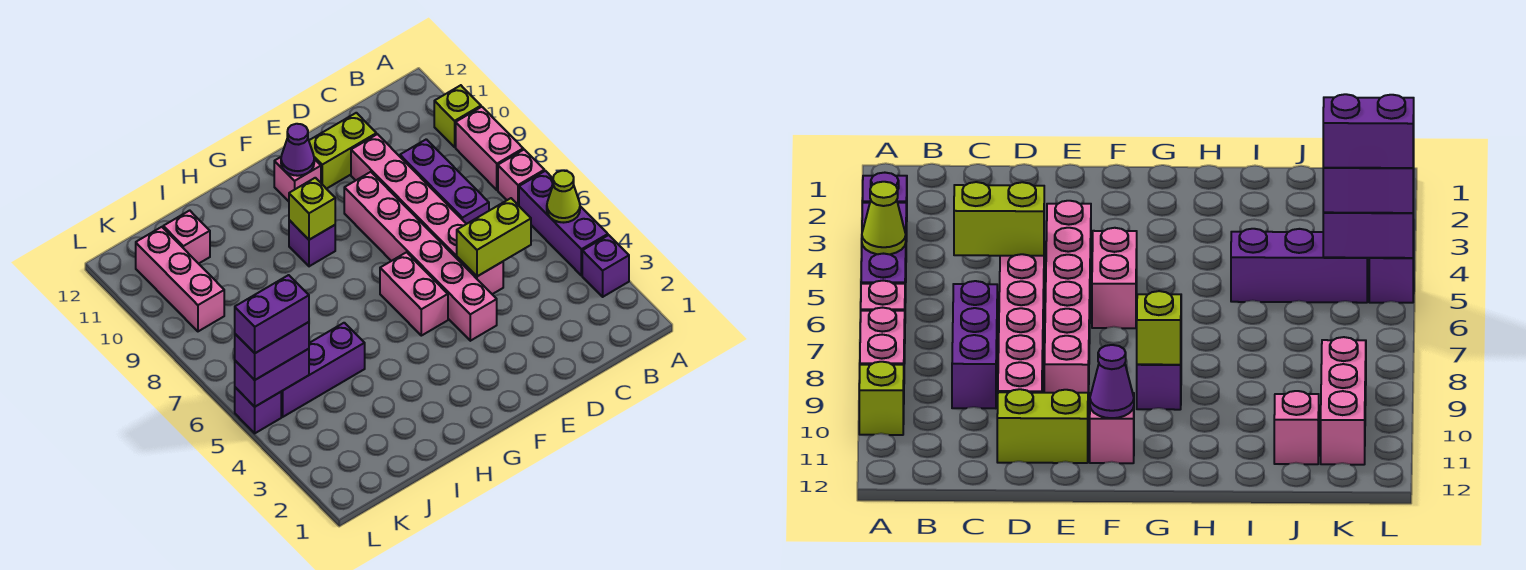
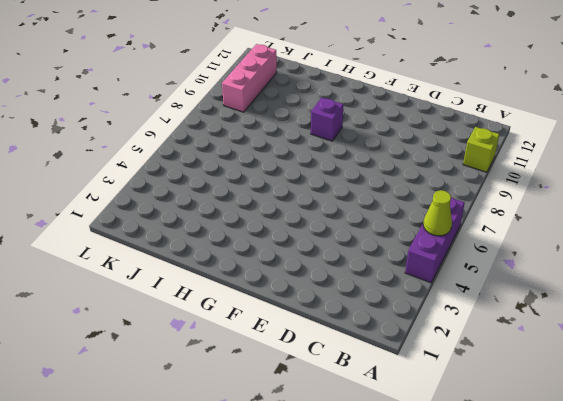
none -> purple brick A3 level 1
none -> pink brick A7 level 1
none -> pink brick A8:A9 level 1

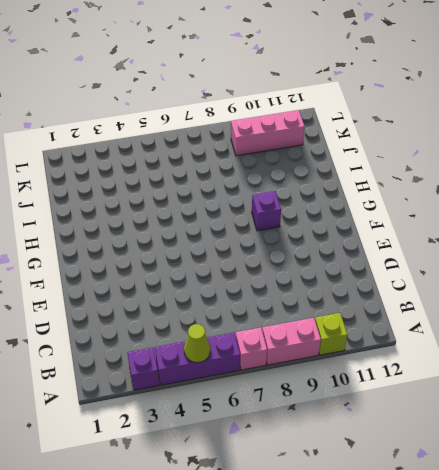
none -> purple brick C7:C9 level 1
none -> pink brick D5:D10 level 1
none -> lime brick D11:E11 level 1

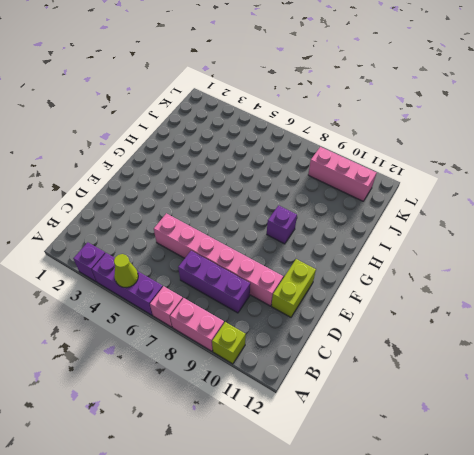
none -> pink brick E4:E9 level 1
none -> pink brick F5:F6 level 1
none -> pink brick F11 level 1

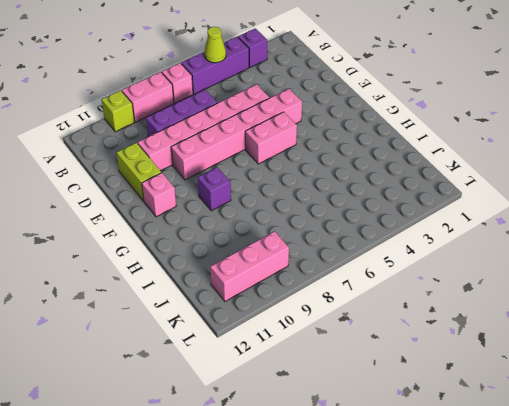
none -> purple brick I5:K5 level 1
none -> pink brick J11 level 1
none -> purple brick L5 level 1

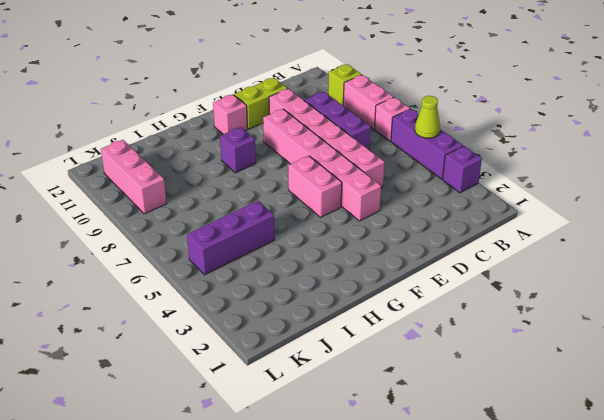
none -> pink brick J11 level 1
none -> purple brick L5 level 1
none -> lime brick C5:D5 level 2

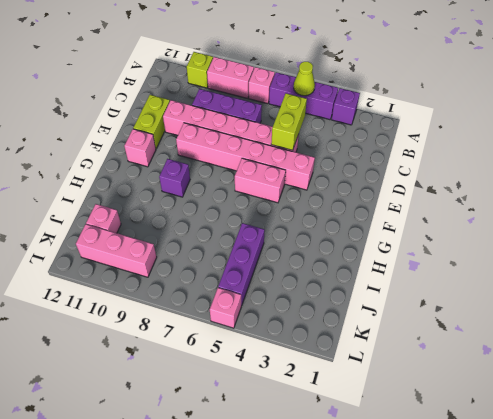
pink brick L5 level 1 -> purple brick L5 level 1
none -> purple cone F11 level 2
none -> lime brick G9 level 2
none -> purple brick K5:L5 level 2

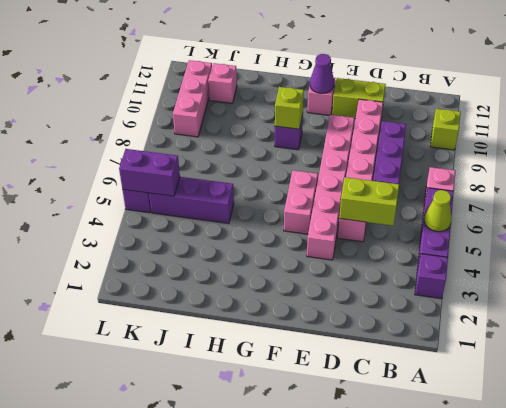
none -> pink brick A8:A9 level 1
none -> purple brick K5:L5 level 3
none -> purple brick K5:L5 level 4

